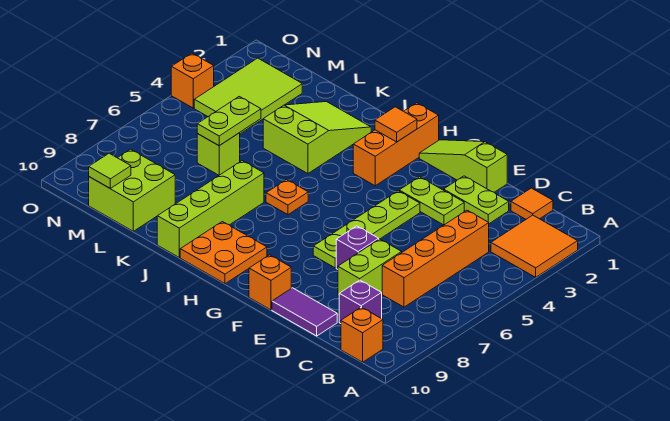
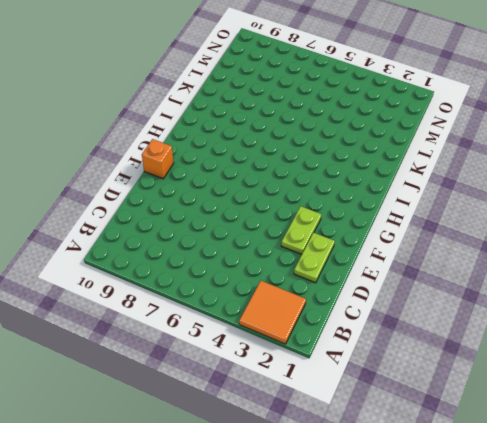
none -> orange brick B10 level 1
none -> orange tile C1 level 1
none -> orange brick C4:C7 level 1

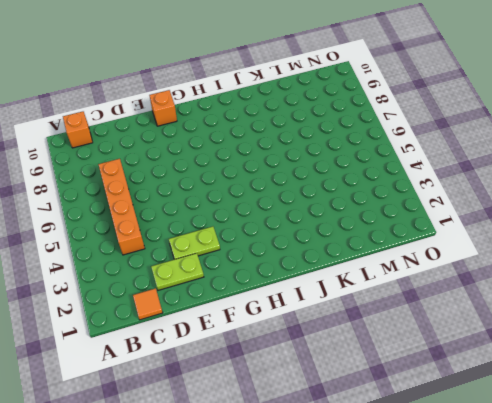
none -> orange tile A2:B3 level 1
none -> purple brick C9 level 1
none -> lime brick D7:D8 level 1

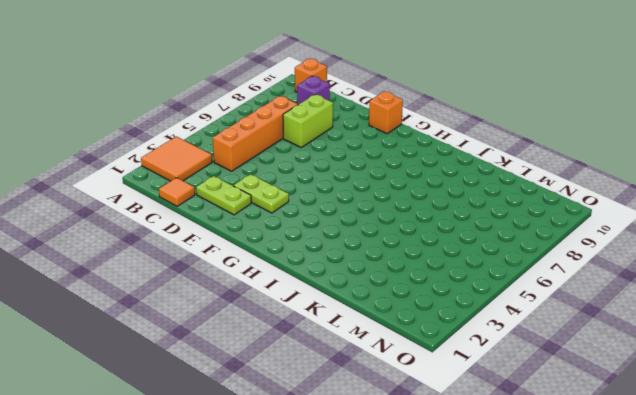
none -> purple tile D10:E10 level 1
none -> lime slope E1:G1 level 1 top E
none -> purple brick E7 level 1

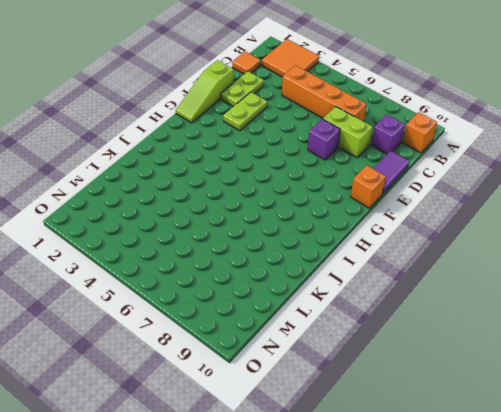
none -> lime plate F4:F7 level 1
none -> orange brick H1:H3 level 1
none -> orange plate H9:I10 level 1

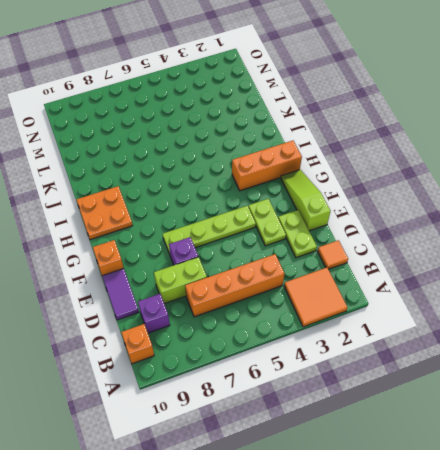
none -> orange plate I6 level 1
none -> lime slope J2:K4 level 1 top 4
none -> lime brick J7:J10 level 1

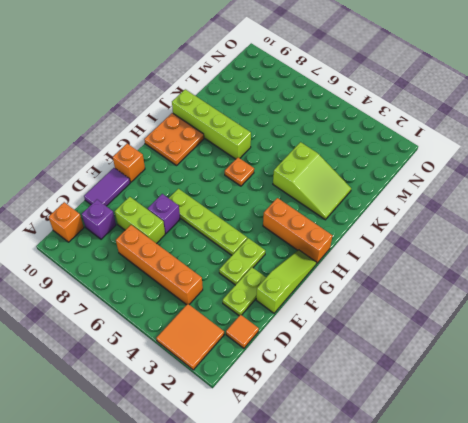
none -> lime brick L6 level 1
none -> lime brick L9:M10 level 1
none -> lime tile M2:N4 level 1

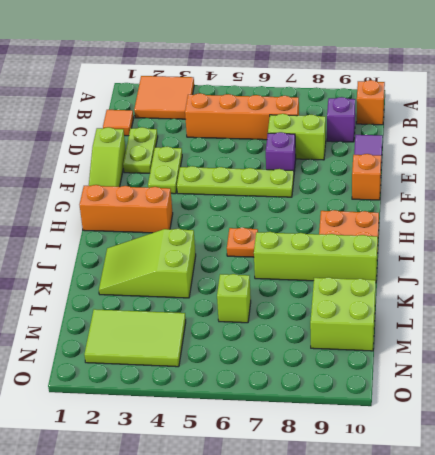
none -> orange brick O4 level 1
none -> orange tile H2 level 2
none -> lime plate L5:L6 level 2

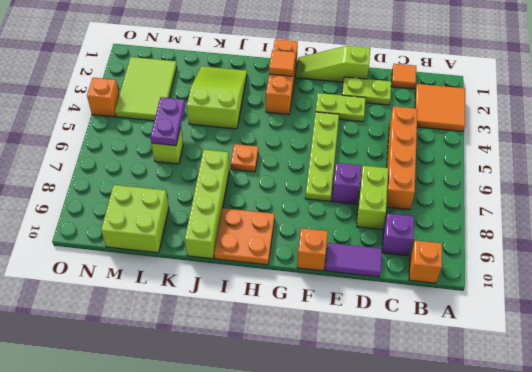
purple plate L5:L6 level 2 -> lime plate L5:L6 level 2
none -> lime tile M10 level 2

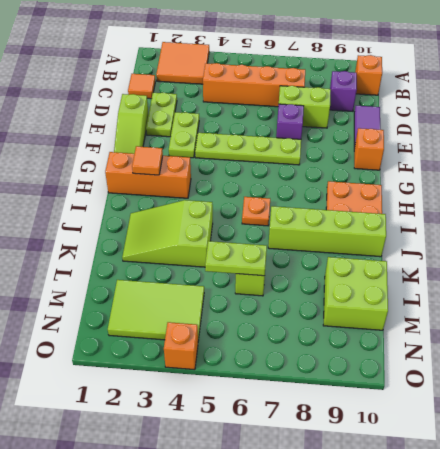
none -> lime tile M10 level 2

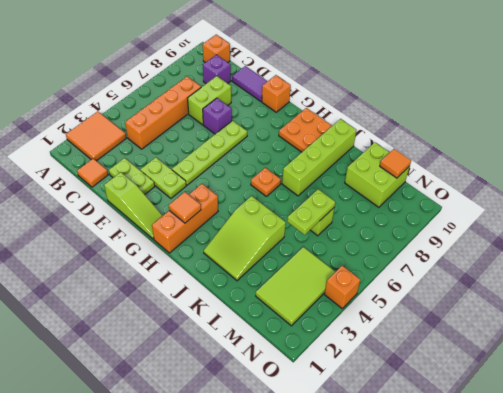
orange tile M10 level 2 -> lime tile M10 level 2

